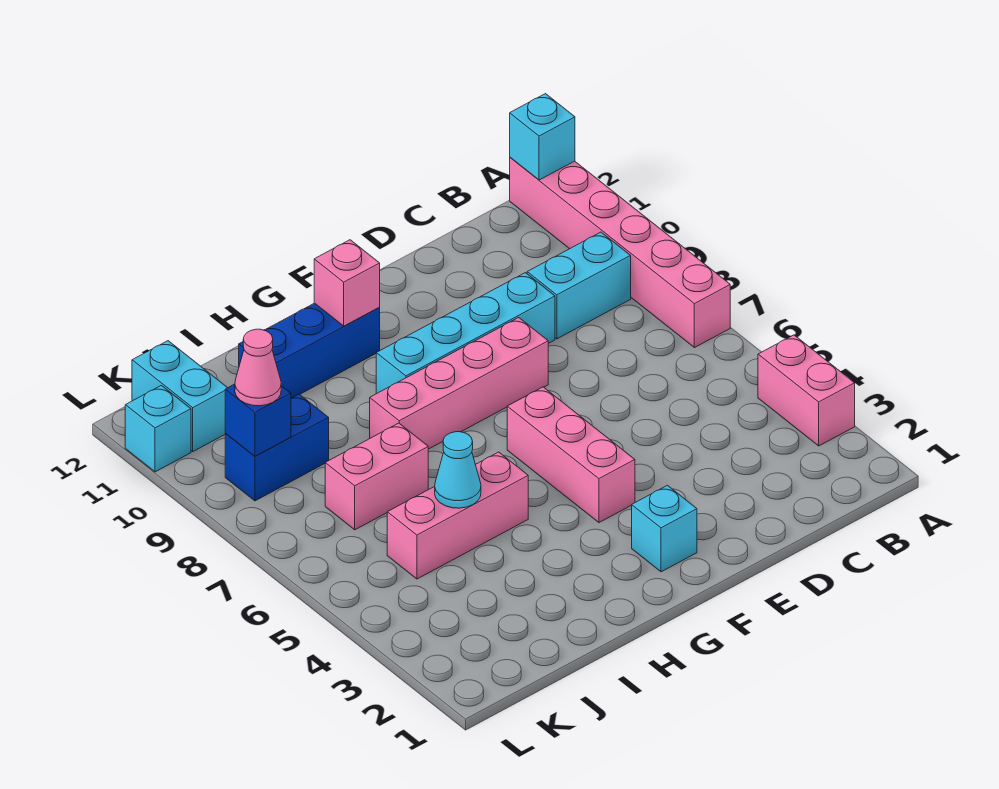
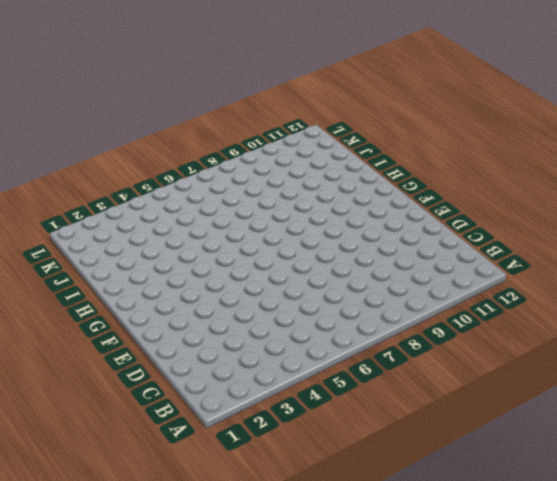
none -> pink brick A3:A4 level 1
none -> pink brick A7:A12 level 1
none -> cyan brick B9:C9 level 1

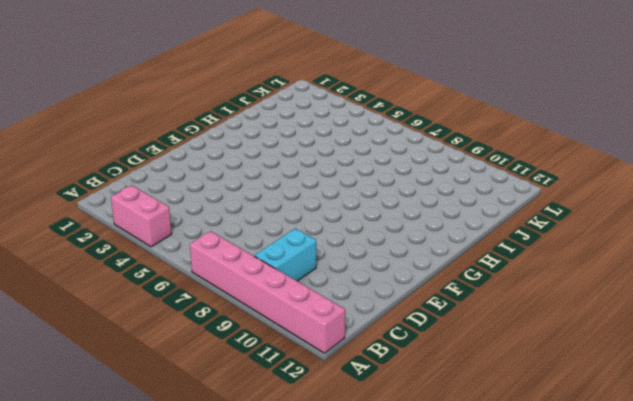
none -> cyan brick D9:G9 level 1
none -> pink brick E8:H8 level 1
none -> cyan brick F2 level 1

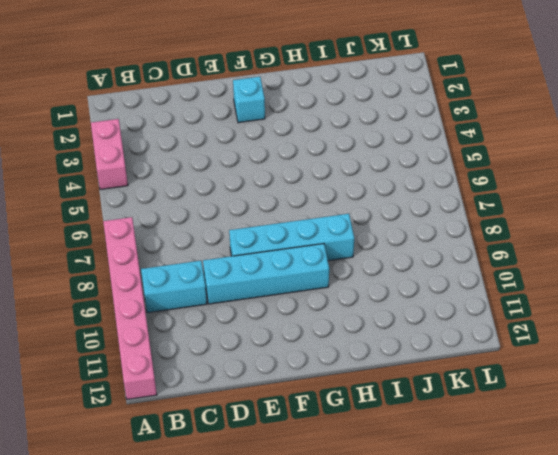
cyan brick E8:H8 level 1 -> pink brick E8:H8 level 1
none -> pink brick F4:F6 level 1
none -> blue brick G11:I11 level 1
none -> pink brick H5:J5 level 1

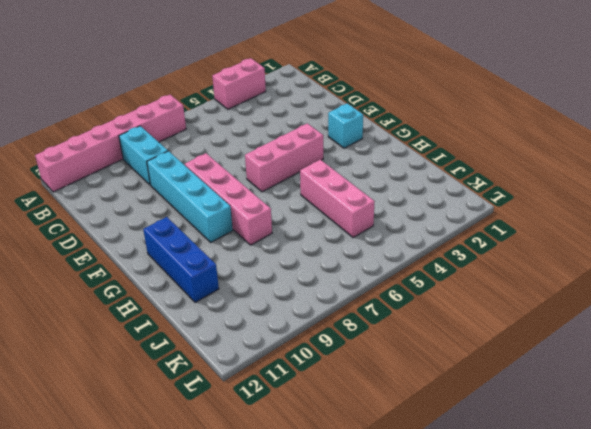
none -> pink brick I7:J7 level 1
none -> blue brick J9:K9 level 1
none -> cyan brick K11:K12 level 1

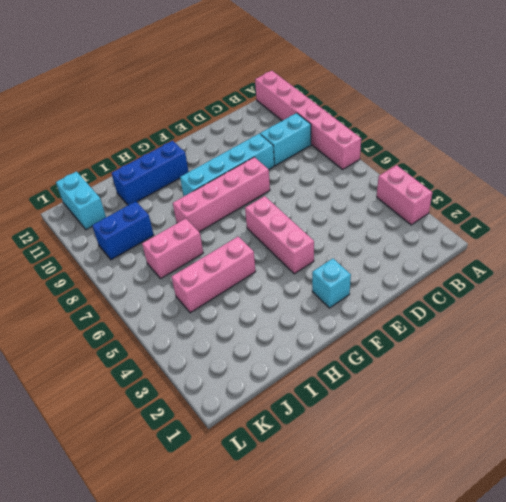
none -> cyan brick L11 level 1
none -> cyan brick A12 level 2
none -> pink brick G11 level 2

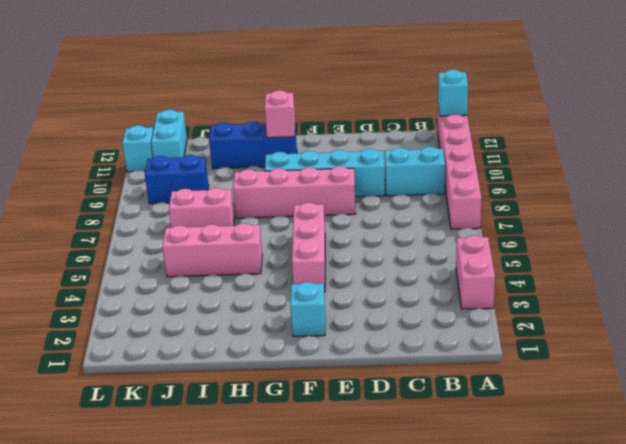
none -> cyan cone I5 level 2
none -> blue brick K9 level 2
none -> pink cone K9 level 3

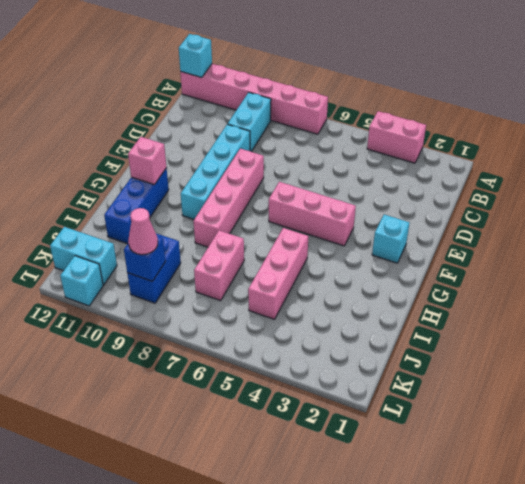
none -> cyan cone I5 level 2

